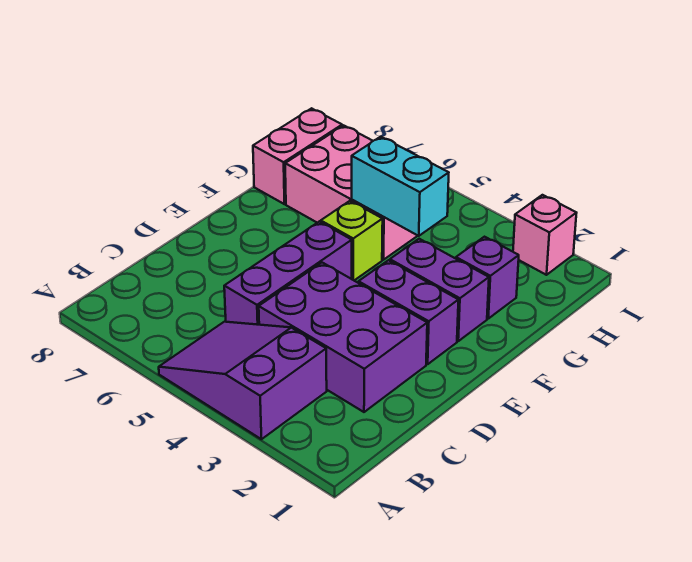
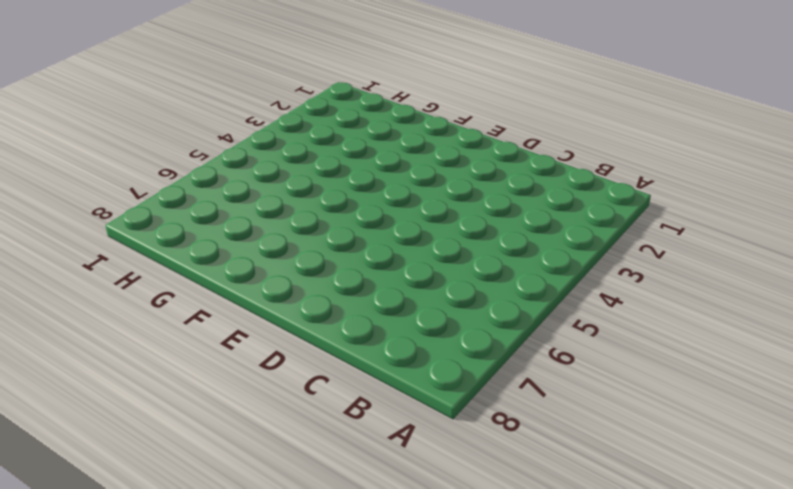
none -> purple slope A3:B5 level 1 top 3
none -> purple brick C2:D4 level 1

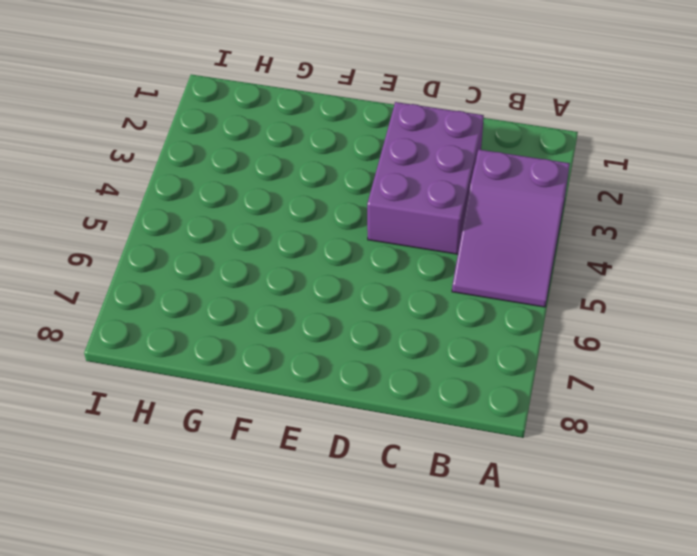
none -> purple brick C5:E5 level 1
none -> purple brick E2:E3 level 1

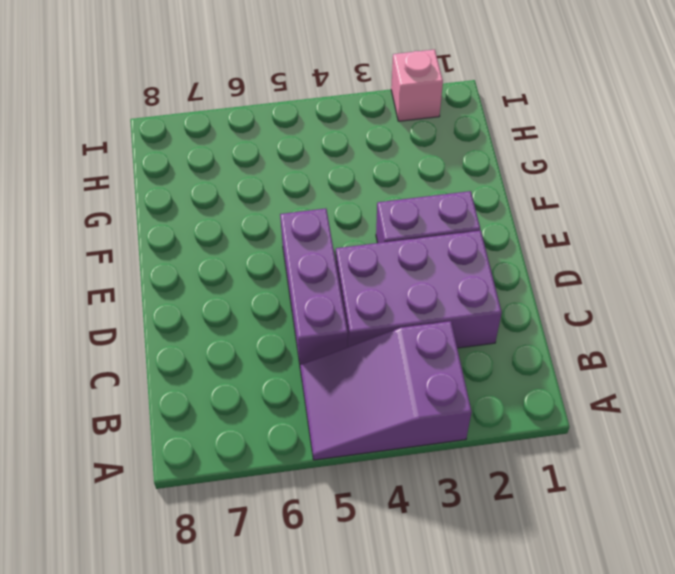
none -> purple brick F2:F3 level 1
none -> lime brick F5 level 1

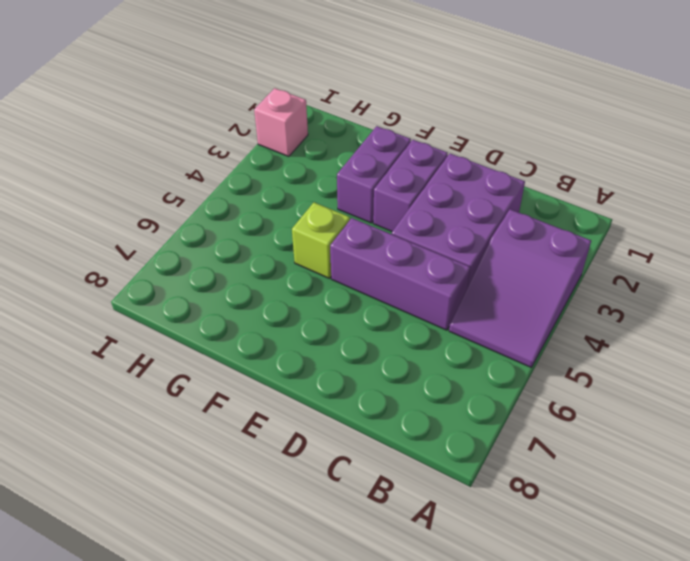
none -> purple brick G2 level 1
none -> pink brick G5:H7 level 1

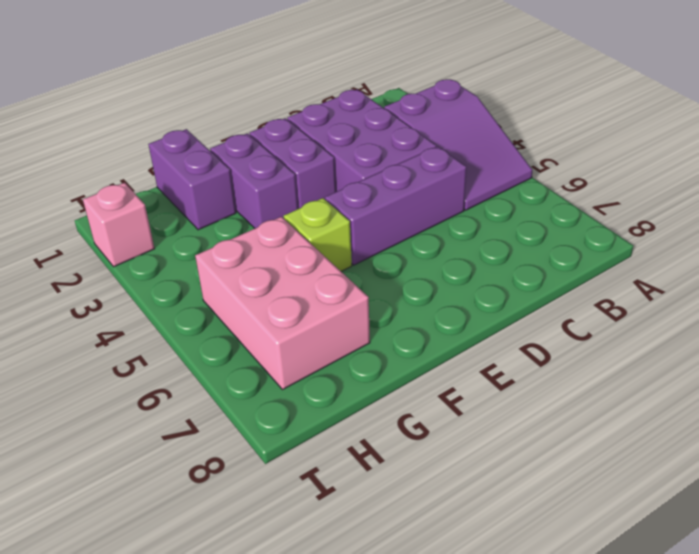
purple brick G1:G2 level 1 -> purple brick G2 level 1
none -> pink brick G8:H8 level 1
none -> cyan brick G4:G5 level 2

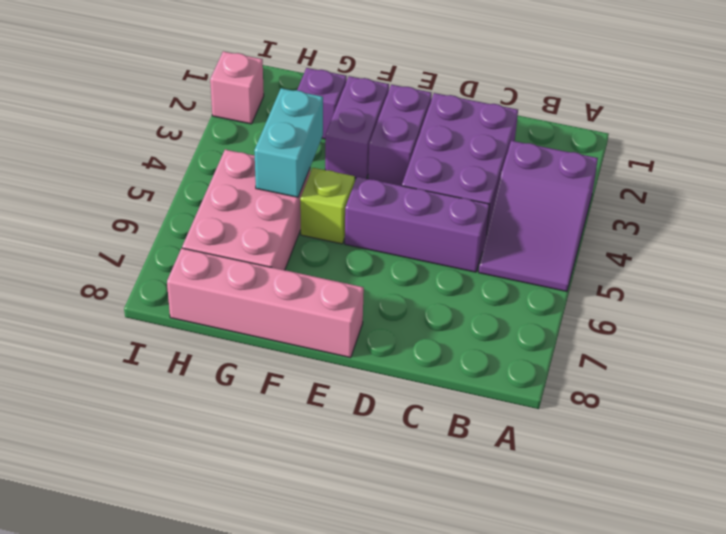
pink brick E8:H8 level 1 -> pink brick G8:H8 level 1

